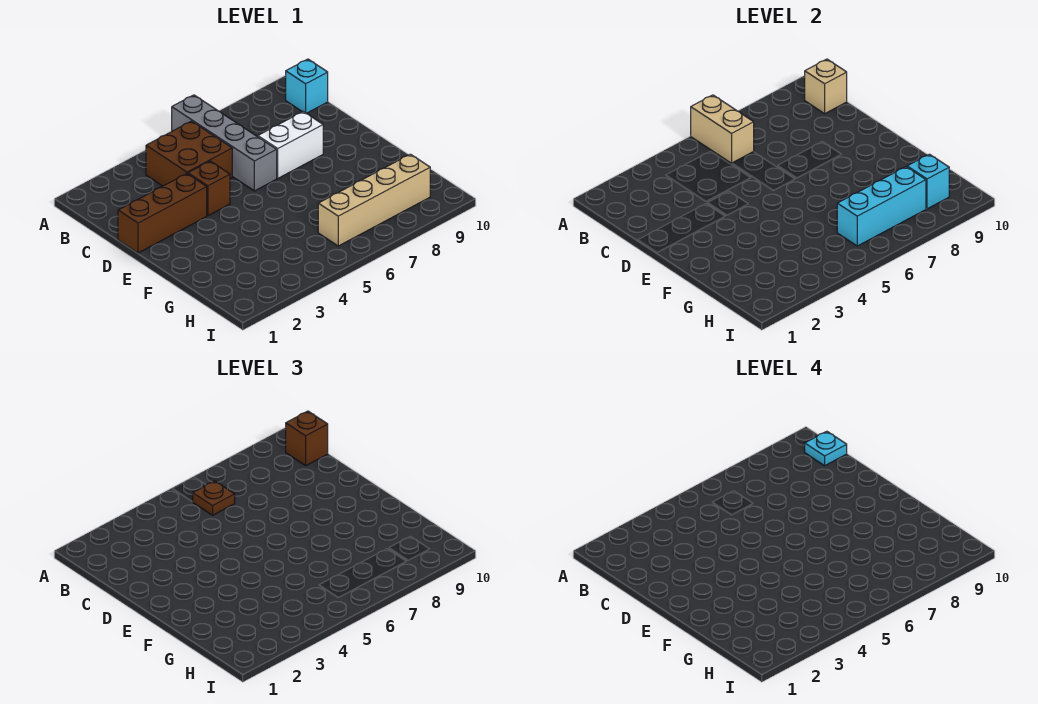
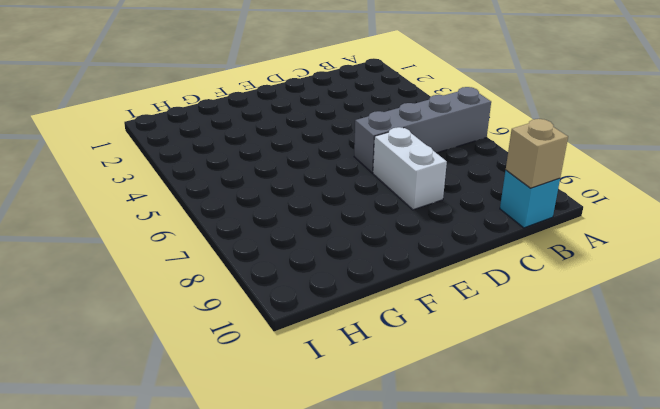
none -> brown brick B4:C5 level 1
none -> brown brick D1:D3 level 1
none -> brown brick D4 level 1

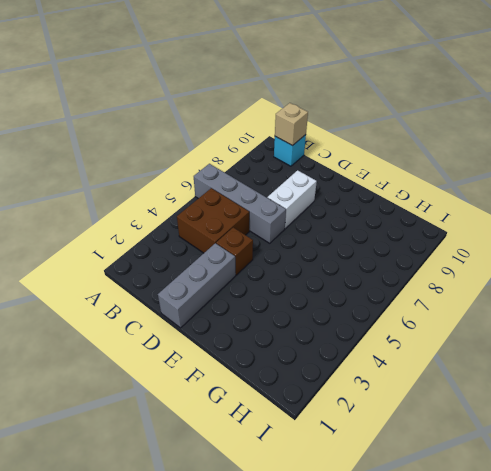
grey brick D1:D3 level 1 -> brown brick D1:D3 level 1
none -> tan brick H6:H9 level 1
none -> tan brick A6:B6 level 2
none -> cyan brick H6:H8 level 2

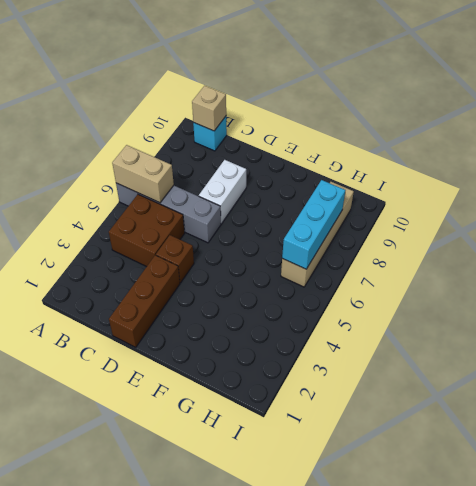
none -> cyan brick H9 level 2
none -> brown plate B6 level 3
none -> brown brick B10 level 3

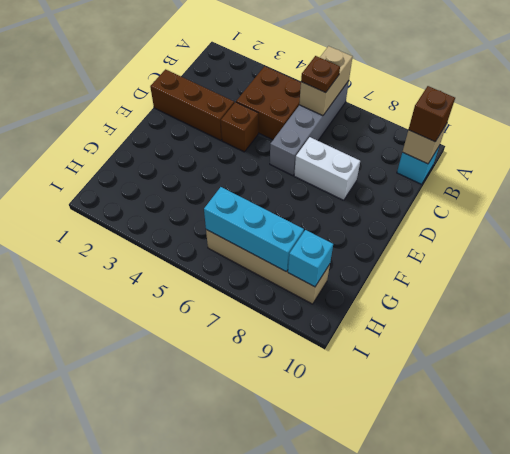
none -> cyan plate B10 level 4

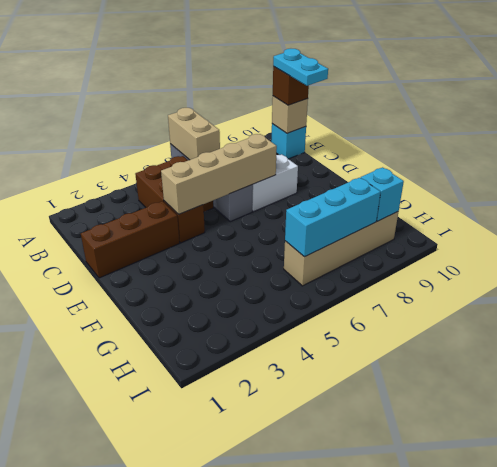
cyan plate B10:C10 level 4 -> cyan plate B10 level 4
tan brick D4:D7 level 2 -> none
none -> brown plate B6 level 3

